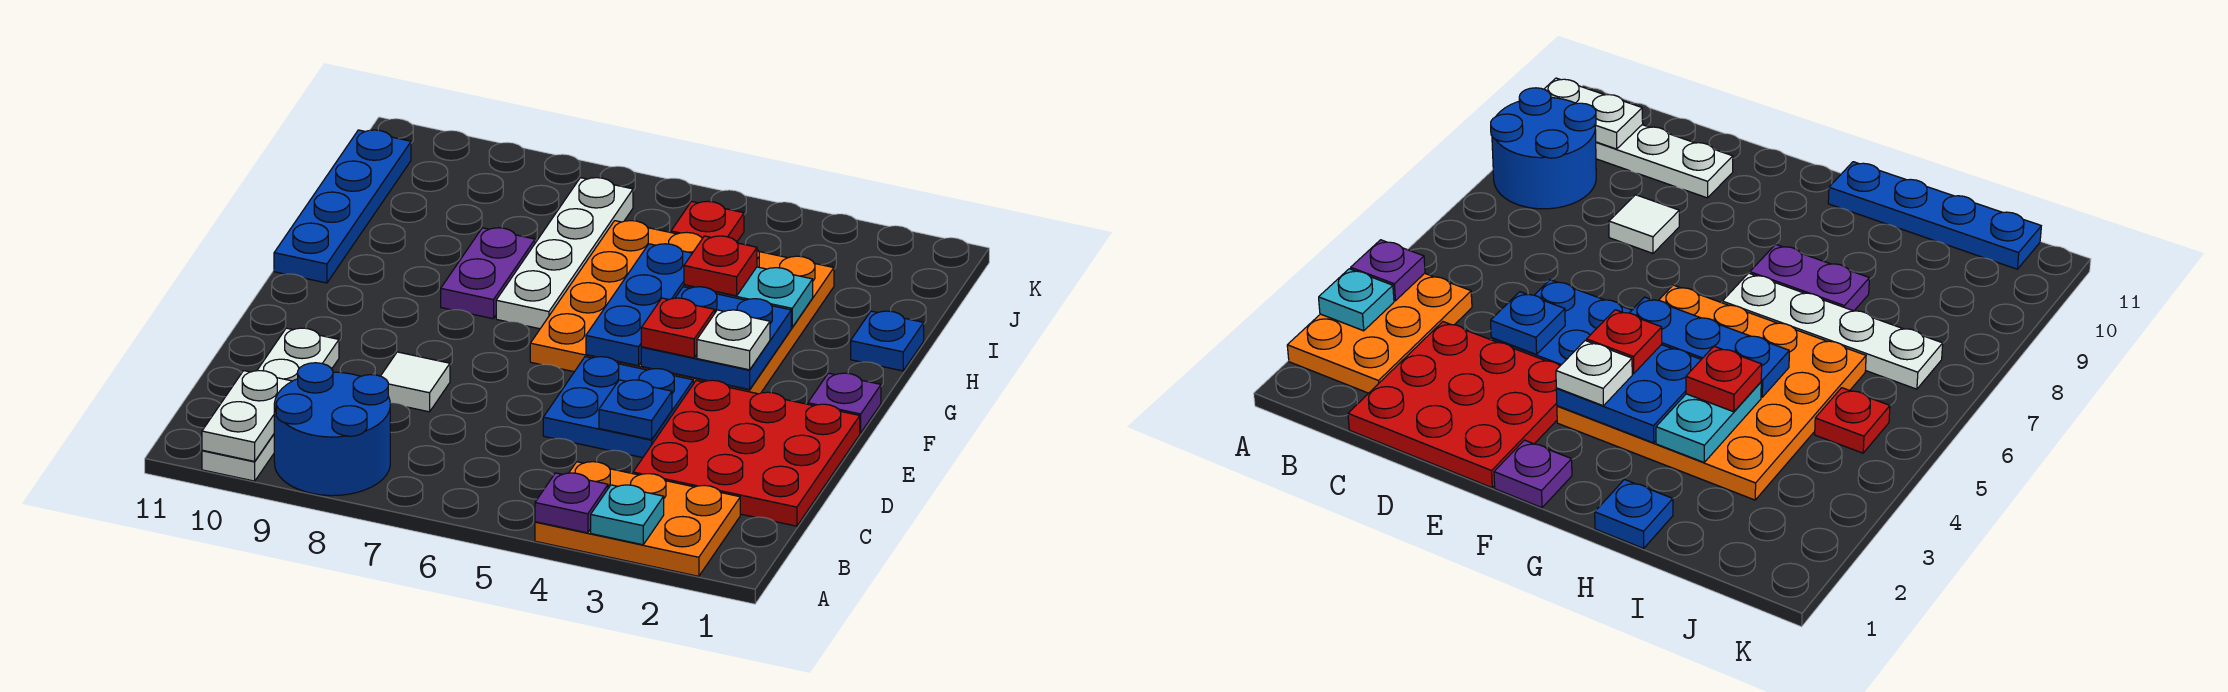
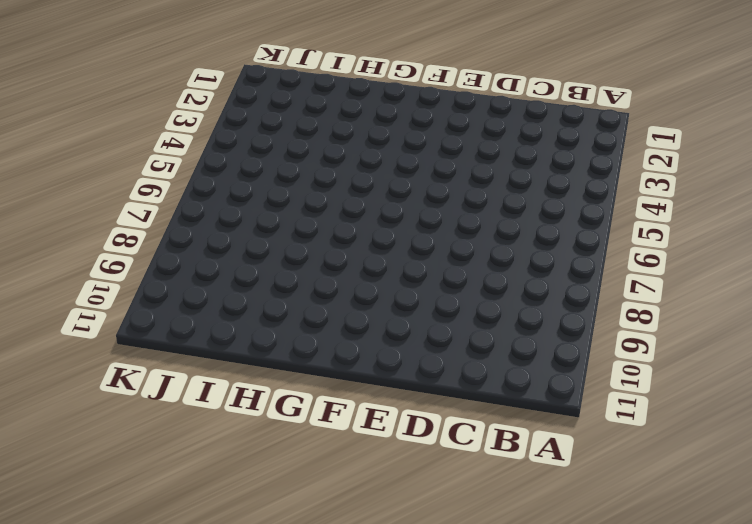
none -> orange plate A2:B4 level 1
none -> blue round brick A8:B9 level 1
none -> white plate A10:D10 level 1

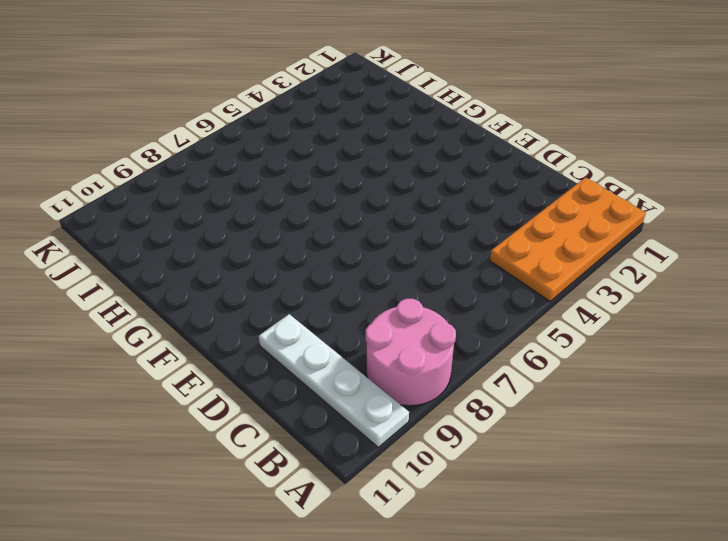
orange plate A1:B4 level 1 -> orange plate A2:B4 level 1
pink round brick A8:B9 level 1 -> blue round brick A8:B9 level 1
none -> red plate C1:E3 level 1
none -> blue plate D4:E5 level 1
none -> white tile D8 level 1

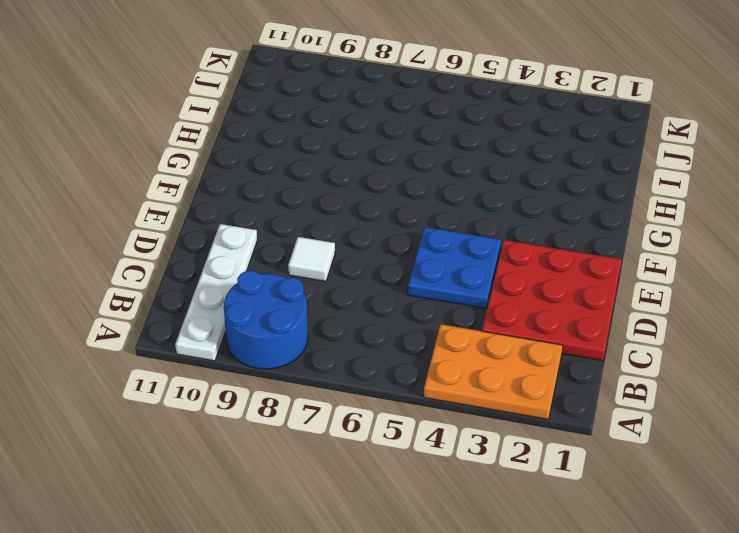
none -> purple plate F1 level 1
none -> orange plate F3:I6 level 1
none -> white plate G7:J7 level 1

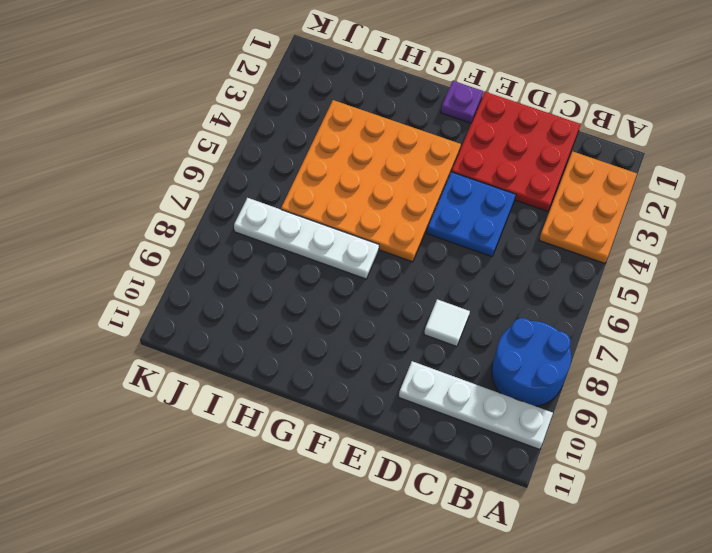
none -> purple plate G8:H8 level 1
none -> blue plate G11:J11 level 1
none -> blue plate H1 level 1

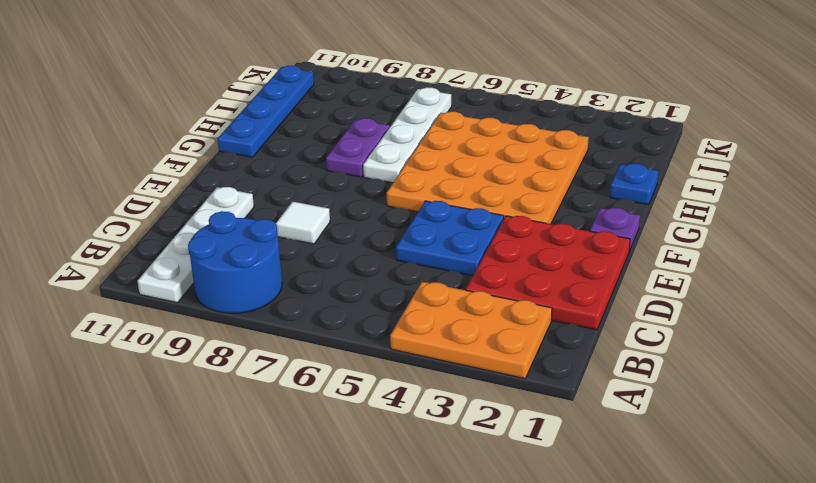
none -> red plate J5 level 1
none -> cyan plate A3 level 2
none -> purple plate A4 level 2

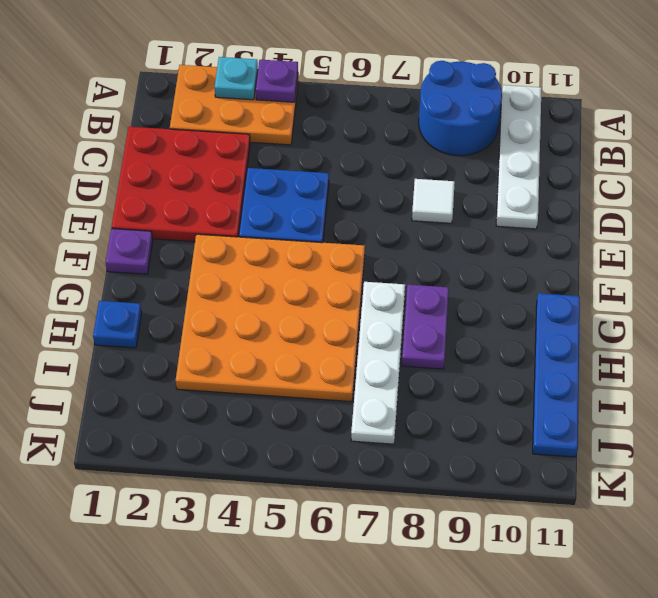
none -> red plate J5 level 1
none -> white plate A10:B10 level 2
none -> blue plate D4 level 2

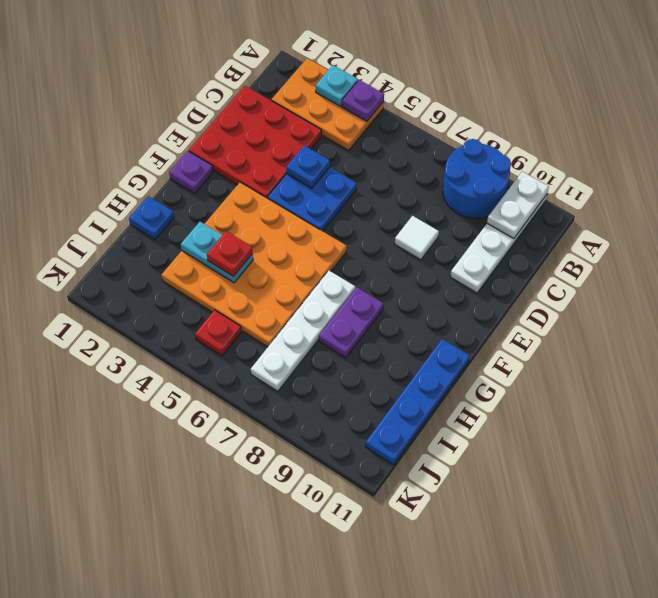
none -> blue plate F3:G4 level 2
none -> blue plate F5:H5 level 2
none -> white plate F3 level 3

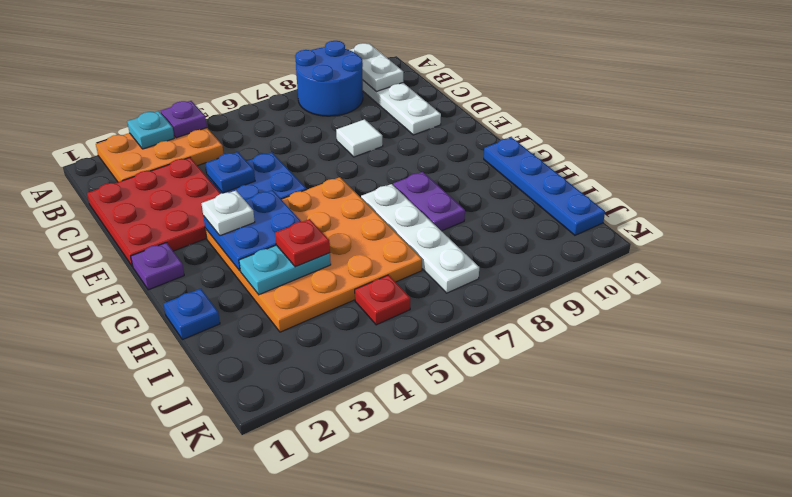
none -> blue plate F5:H5 level 2
none -> red plate F4 level 3

